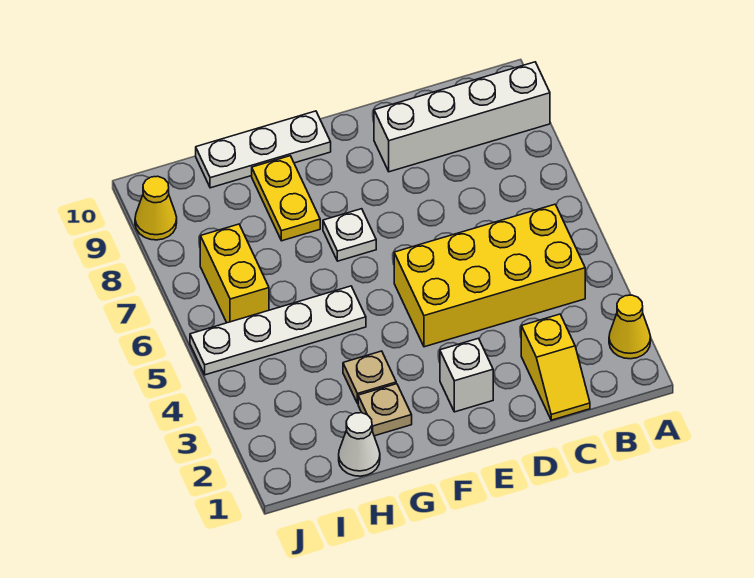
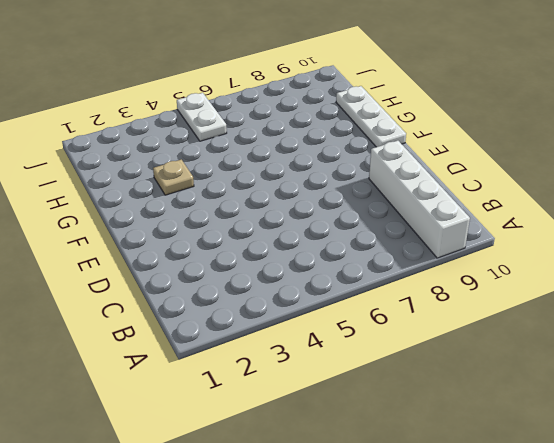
white plate I5:J5 level 1 -> white plate G5:J5 level 1
none -> yellow cone A2 level 1
none -> yellow brick B4:E5 level 1
none -> yellow slope C1:C2 level 1 top 2

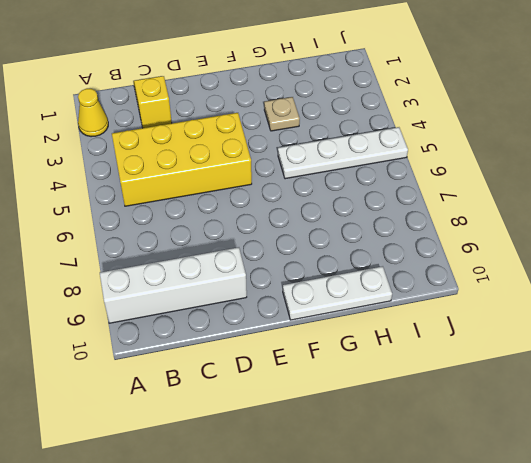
none -> white brick E2 level 1
none -> white plate F7 level 1
none -> tan plate G2 level 1

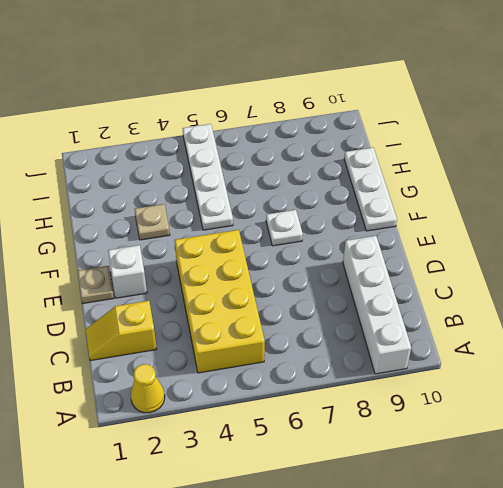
tan plate E1 level 1 -> tan plate G2 level 1
none -> yellow plate G8:G9 level 1
none -> white cone H1 level 1
none -> yellow brick I6:I7 level 1

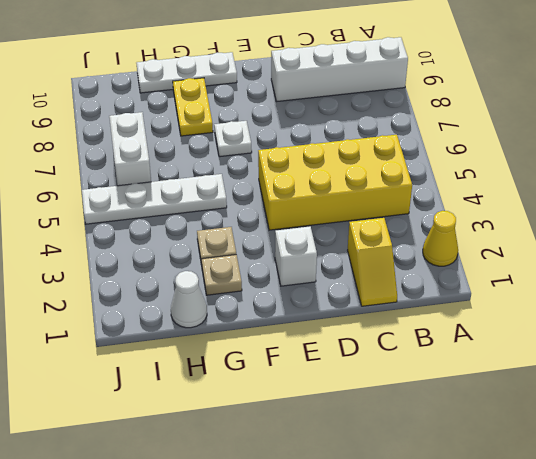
white brick I6:I7 level 1 -> yellow brick I6:I7 level 1
none -> yellow cone J9 level 1

